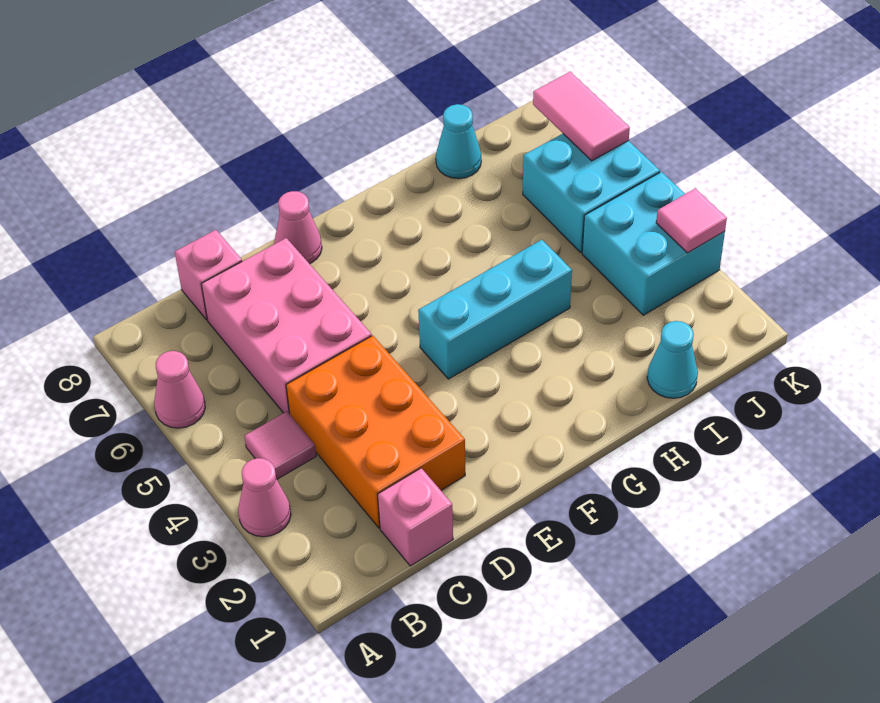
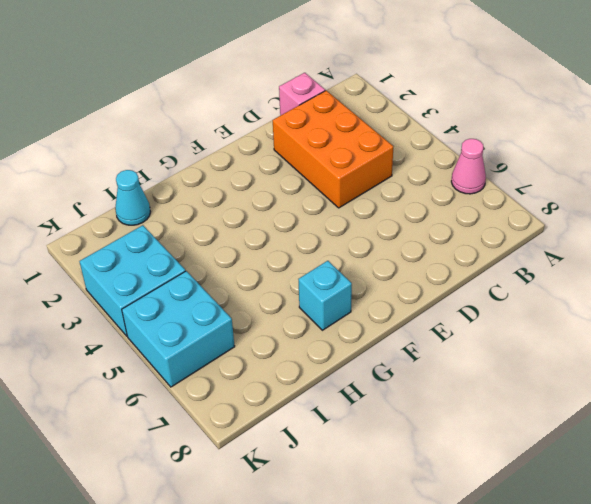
cyan brick G7 level 1 -> none
none -> pink cone A3 level 1
none -> pink tile B4 level 1
none -> pink brick C5:D7 level 1

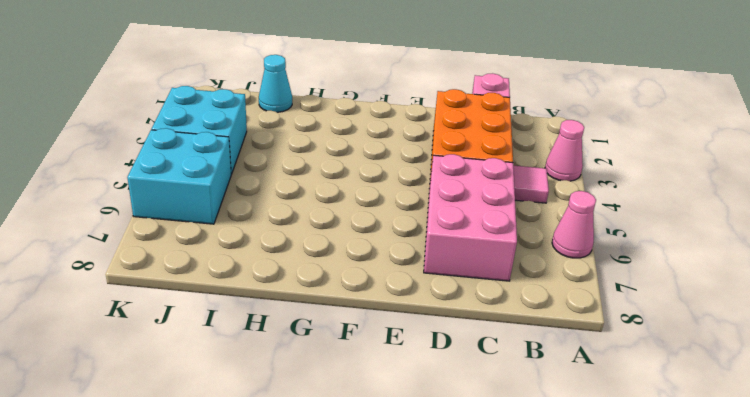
none -> pink brick C8 level 1
none -> pink cone E8 level 1
none -> cyan brick F4:H4 level 1

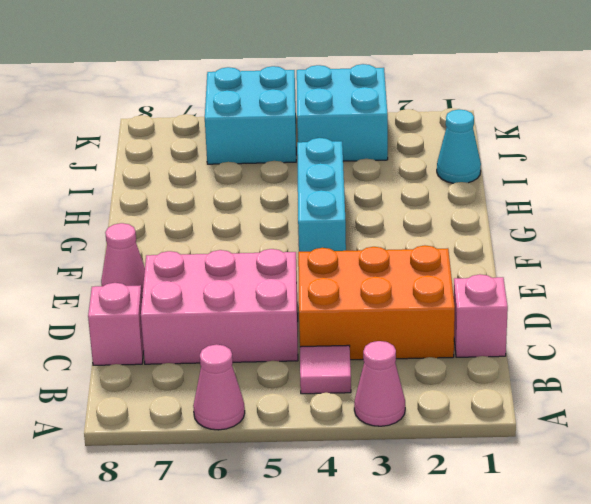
none -> cyan cone I8 level 1
none -> pink tile K3 level 2
none -> pink tile K6:K7 level 2

